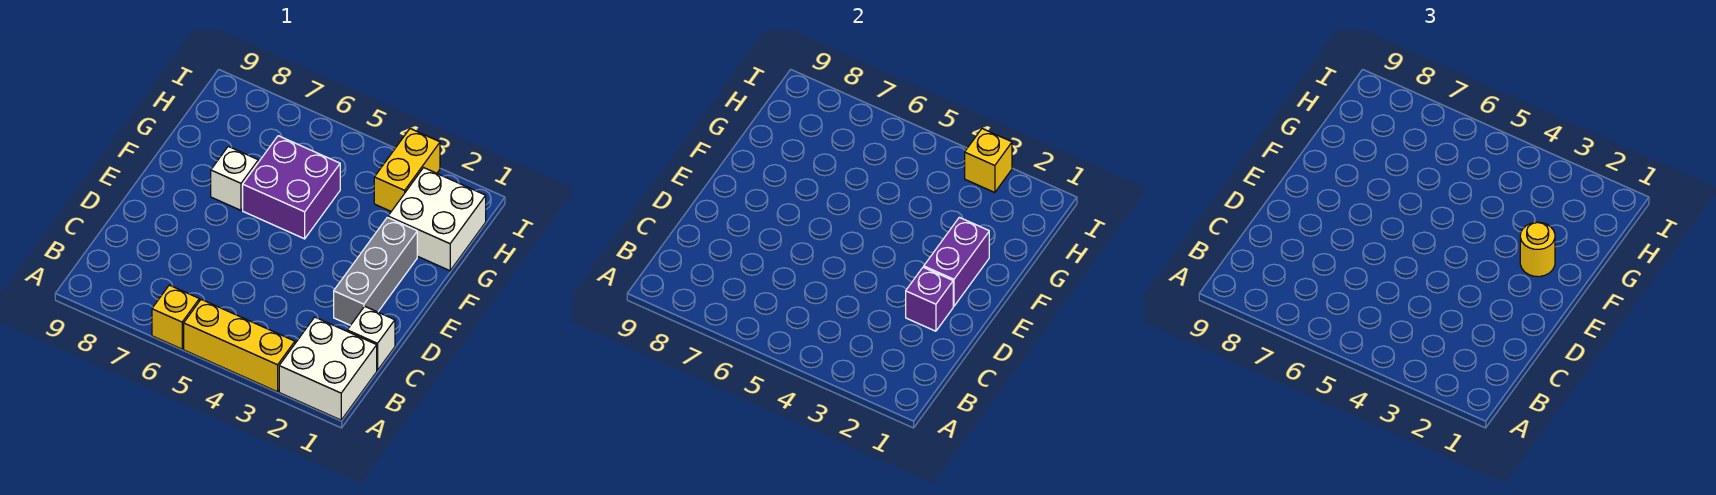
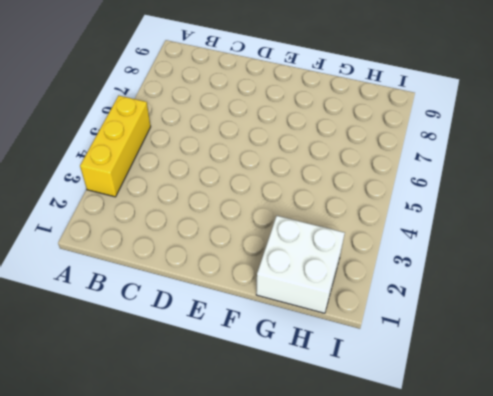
none -> white brick A1:B2 level 1
none -> yellow brick A6 level 1
none -> white brick C1 level 1

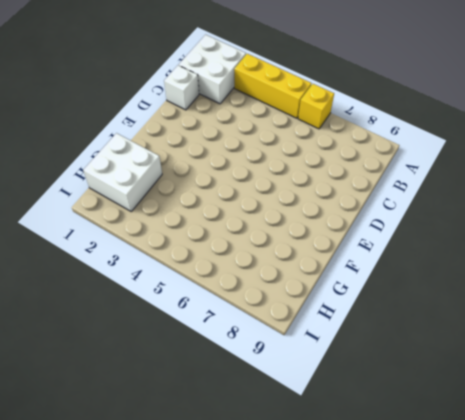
none -> grey brick D2:F2 level 1
none -> purple brick F5:G6 level 1
none -> white brick F7 level 1

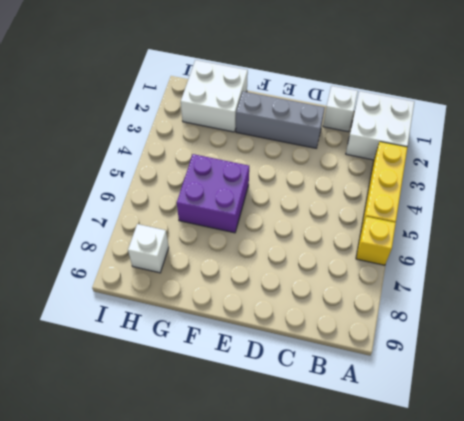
white brick H8 level 1 -> white brick F7 level 1
none -> yellow brick H3:I3 level 1
none -> purple brick D2 level 2
none -> purple brick E2:F2 level 2

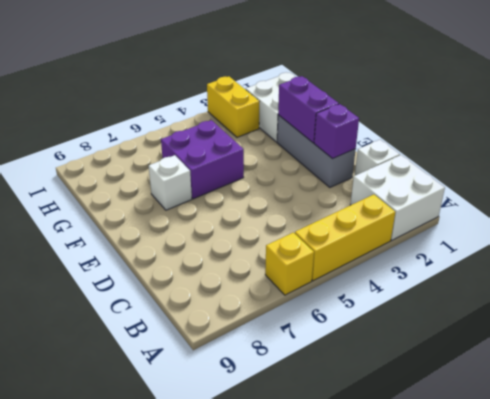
none -> yellow brick I3 level 2
none -> yellow round brick F2 level 3

